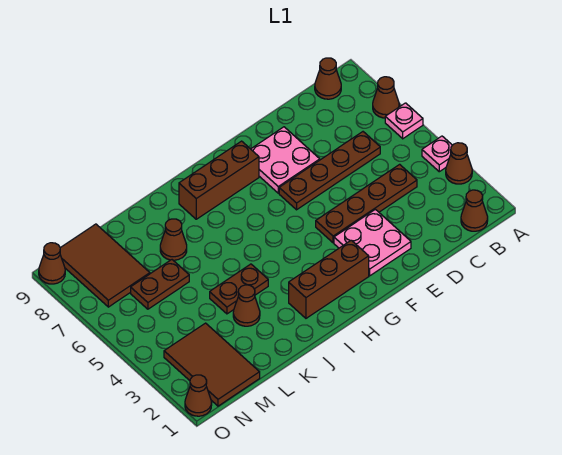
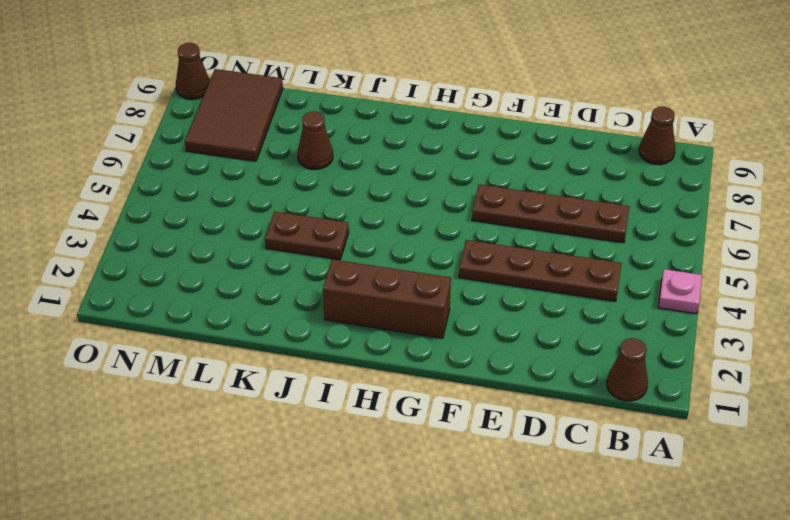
none -> brown cone A3 level 1
none -> pink plate A6 level 1
none -> brown cone A7 level 1

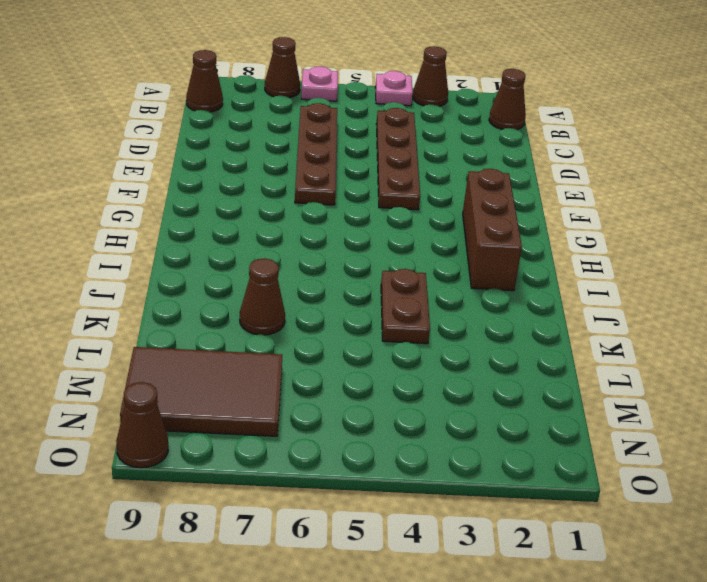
none -> pink plate E2:F3 level 1
none -> pink plate E7:F8 level 1
none -> brown brick G8:I8 level 1

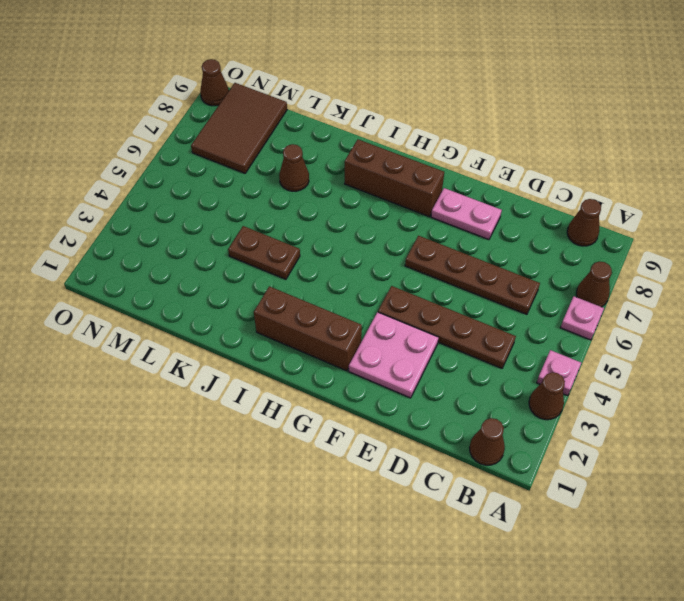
pink plate E8:F8 level 1 -> pink plate E7:F8 level 1
none -> brown cone K3 level 1
none -> brown plate L6:M6 level 1
none -> brown tile M1:N3 level 1

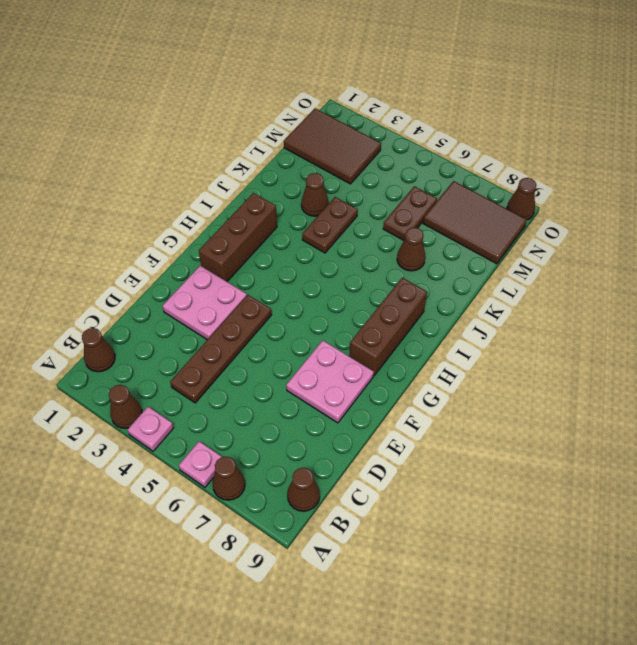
none -> brown plate C6:F6 level 1
none -> brown cone O1 level 1

